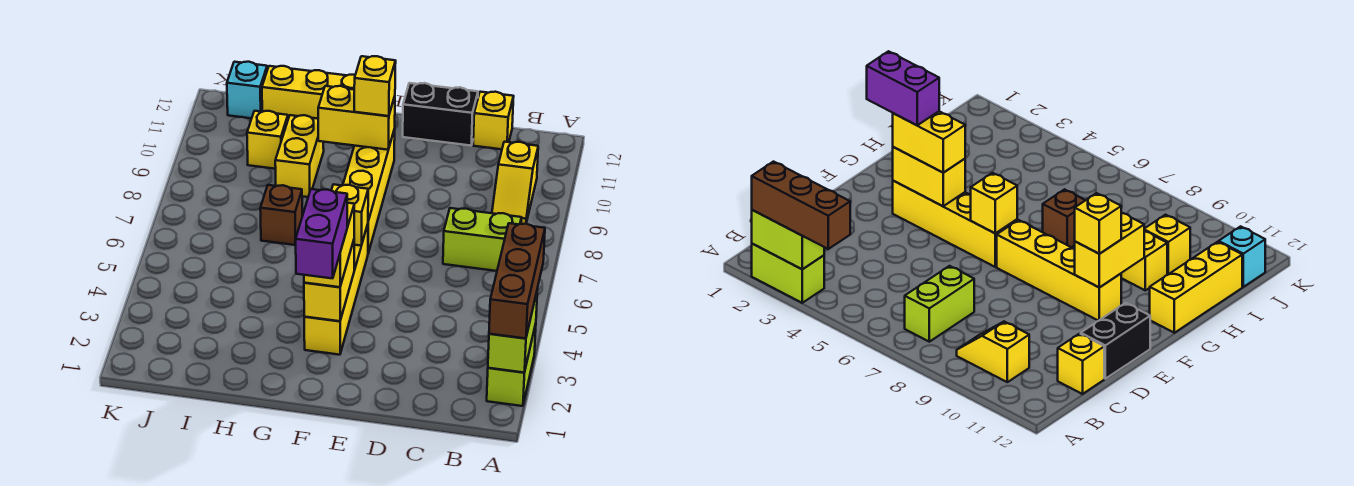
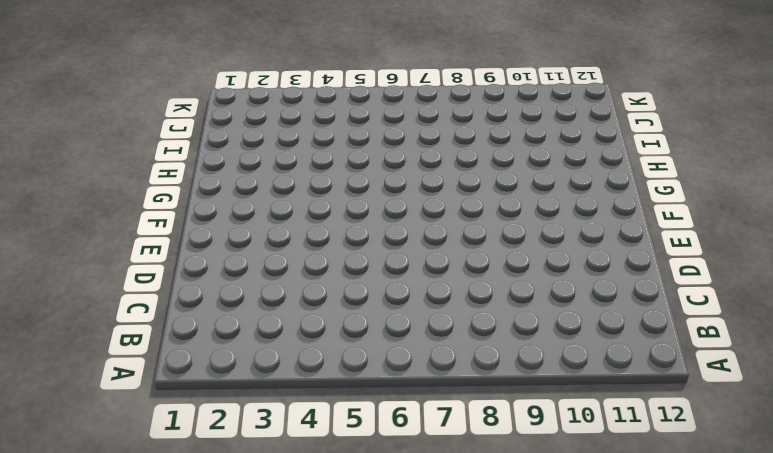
none -> lime brick A2:A3 level 1
none -> lime brick B7:C7 level 1
none -> yellow slope B9:B10 level 1 top 10

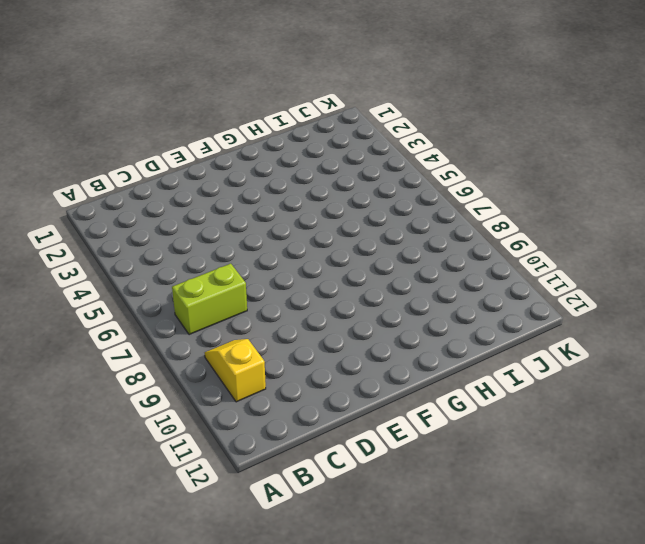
none -> lime brick A2:A3 level 1
none -> yellow brick C12 level 1
none -> black brick D12:E12 level 1

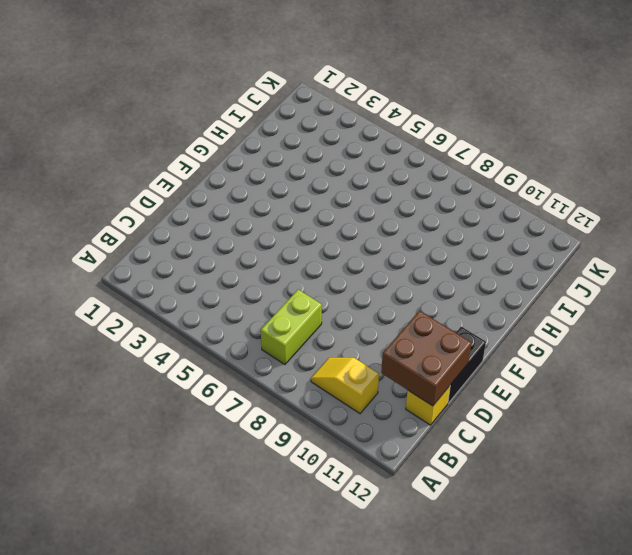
brown brick C11:D12 level 2 -> none
none -> lime brick A2:A3 level 1
none -> yellow brick F3:F6 level 1
none -> yellow brick F7:F10 level 1

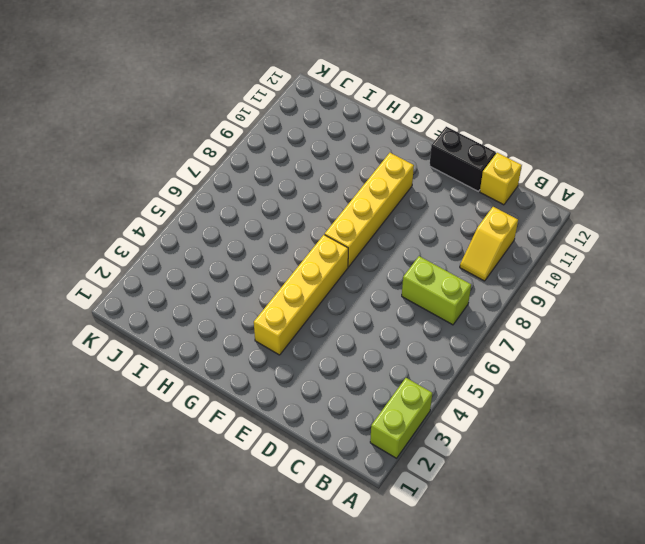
none -> yellow brick G12:I12 level 1
none -> brown brick H7 level 1
none -> yellow brick H9:H10 level 1

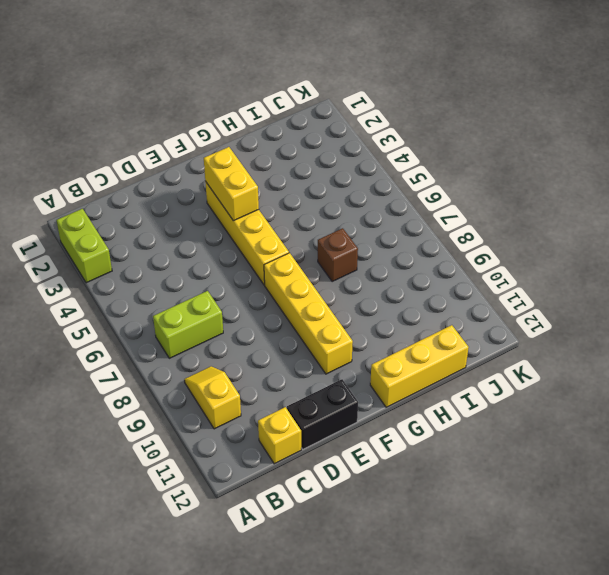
none -> yellow brick H9:H10 level 1
none -> yellow brick I10 level 1
none -> cyan brick J12 level 1

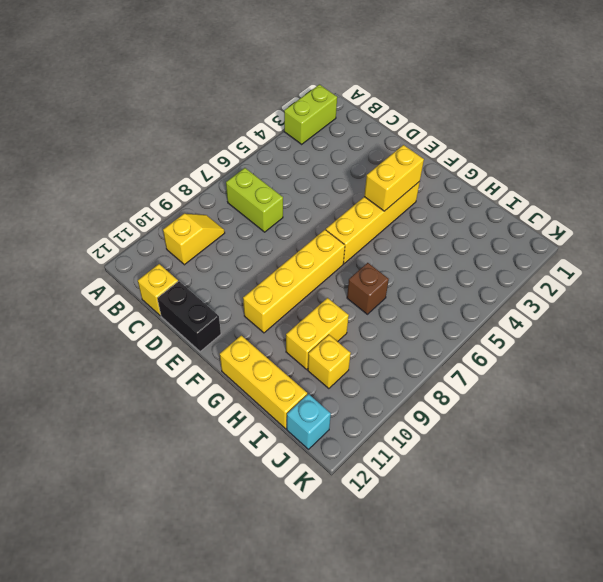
none -> lime brick A2:A3 level 2
none -> yellow brick F6 level 2
none -> yellow brick F10:G10 level 2

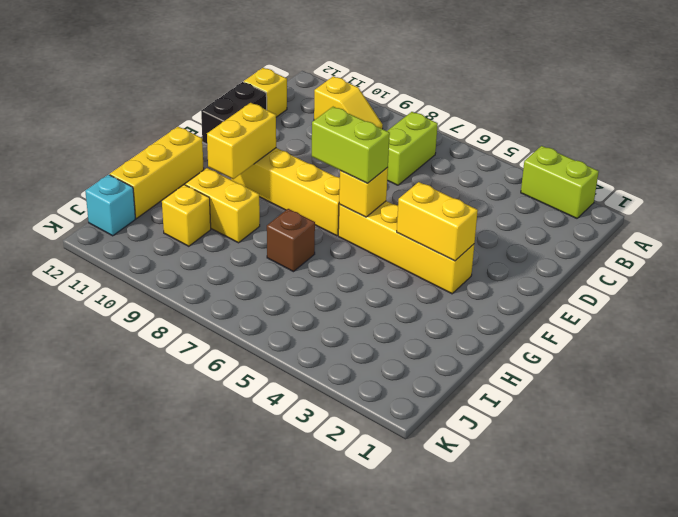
lime brick F6:F7 level 3 -> lime brick A2:A3 level 2
none -> brown brick A2:A4 level 3
none -> yellow brick F3:F4 level 3
none -> yellow brick F10 level 3

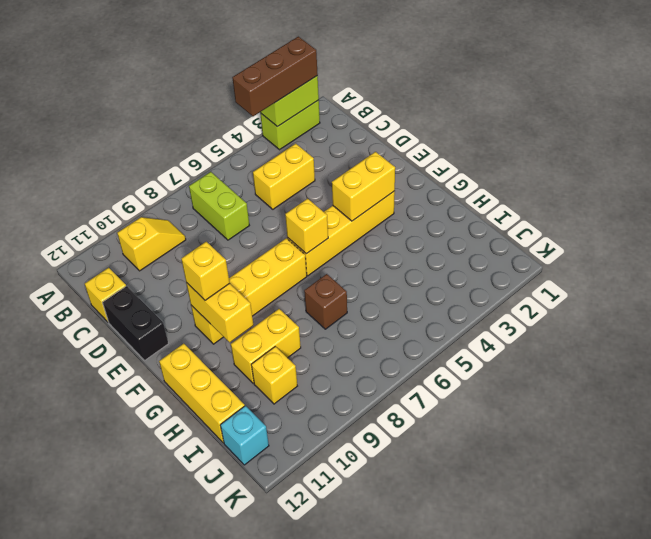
yellow brick C4:C5 level 1 -> yellow brick F3:F4 level 3
none -> purple brick F2:F3 level 4

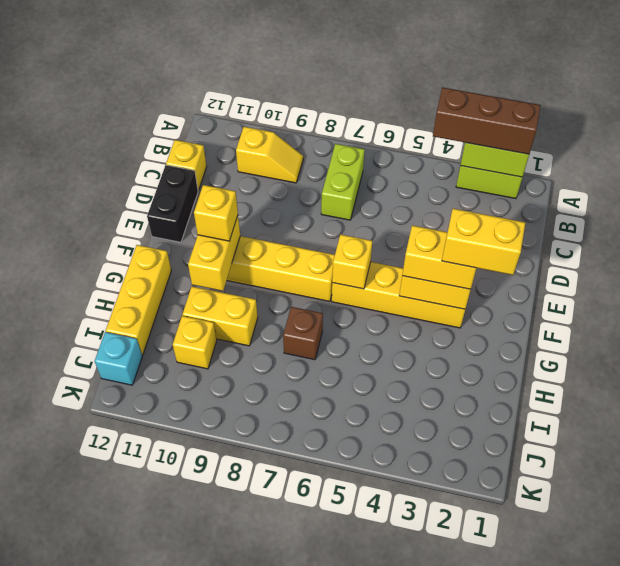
yellow brick F2:F3 level 4 -> purple brick F2:F3 level 4

